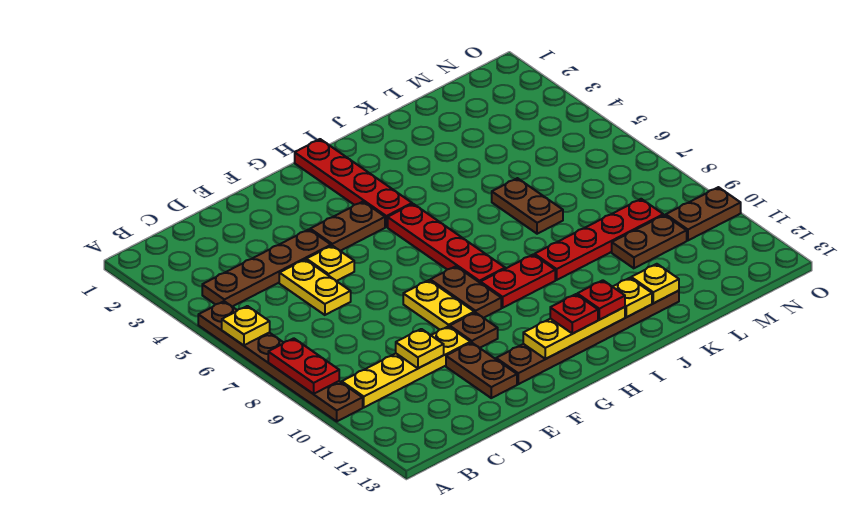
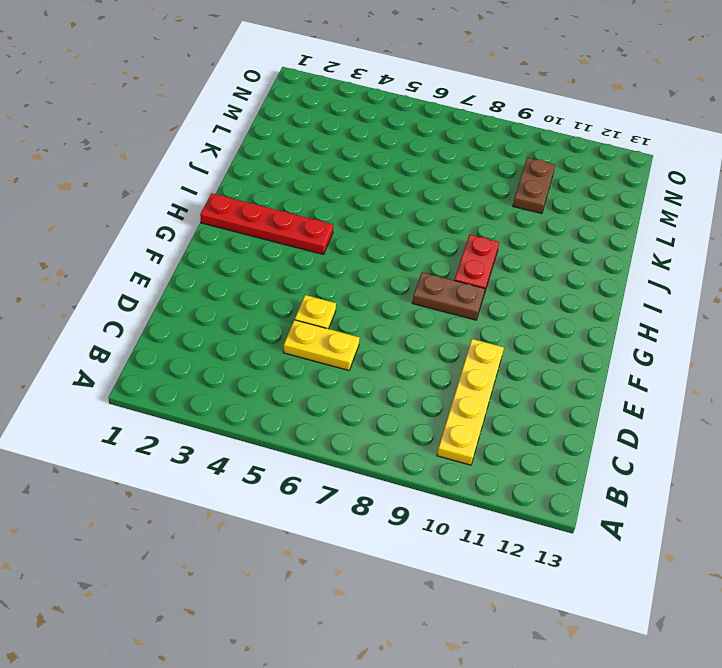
none -> brown plate A5:A10 level 1
none -> brown plate B4:E4 level 1
none -> brown plate E11:E12 level 1

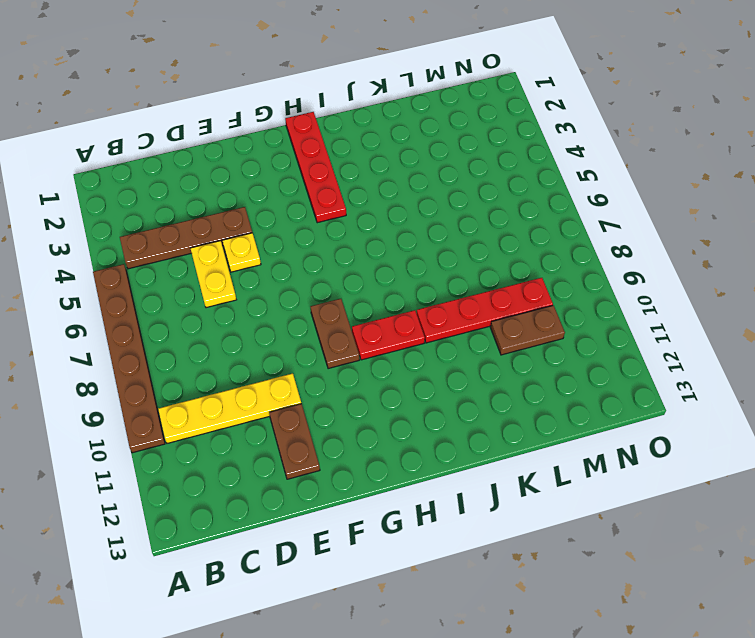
none -> brown plate F4:G4 level 1
none -> yellow plate F8:F9 level 1
none -> brown plate F10 level 1

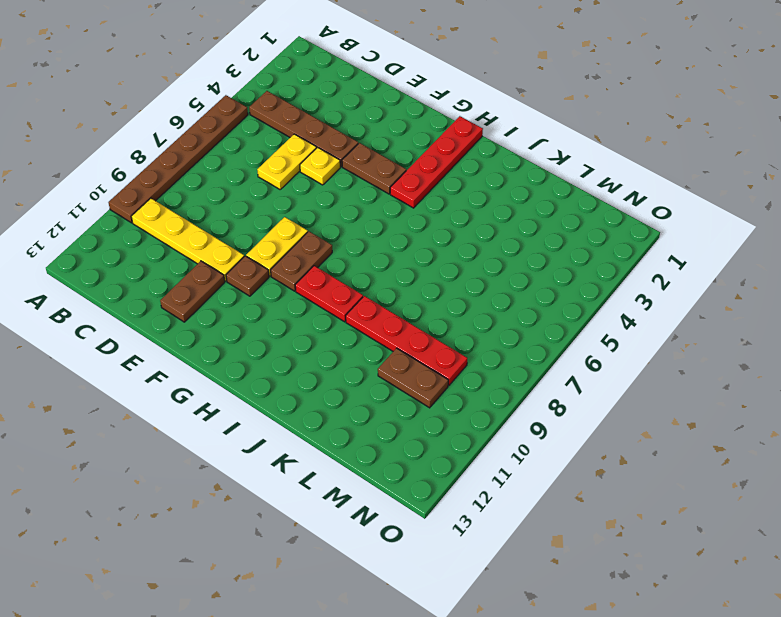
none -> brown plate F12:K12 level 1
none -> red plate H5:H8 level 1
none -> brown plate K6:K7 level 1

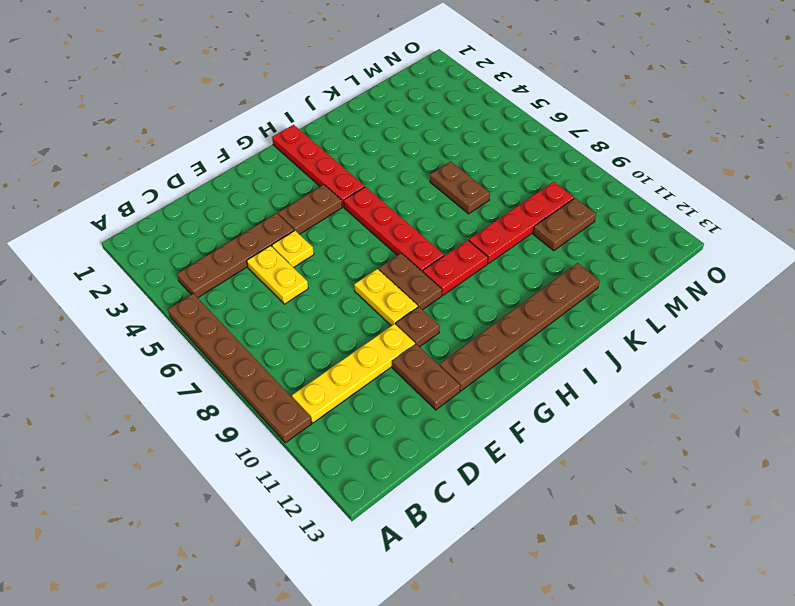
none -> brown plate N10:O10 level 1
none -> yellow plate A6 level 2
none -> red plate A8:A9 level 2

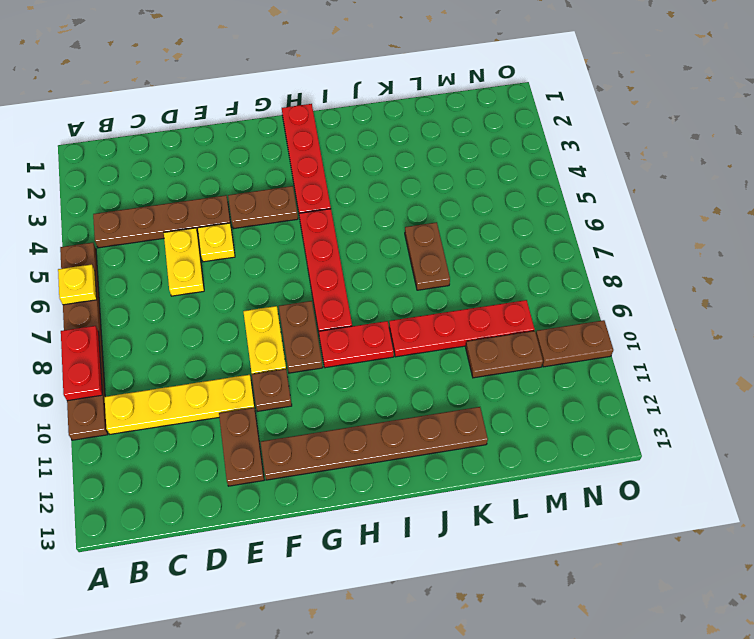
none -> yellow plate D10 level 2
none -> yellow plate G12:I12 level 2
none -> yellow plate J12 level 2

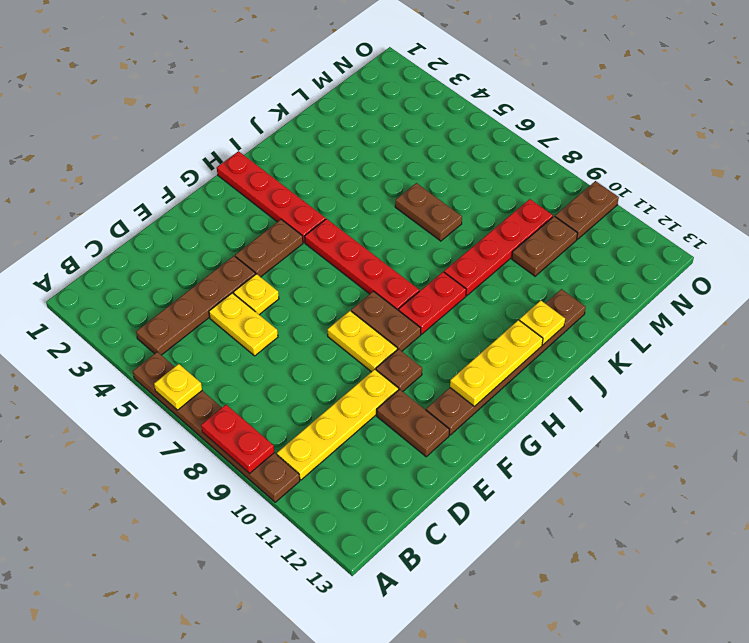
none -> yellow plate D10 level 2
none -> yellow plate K12 level 2
none -> red plate H12 level 3

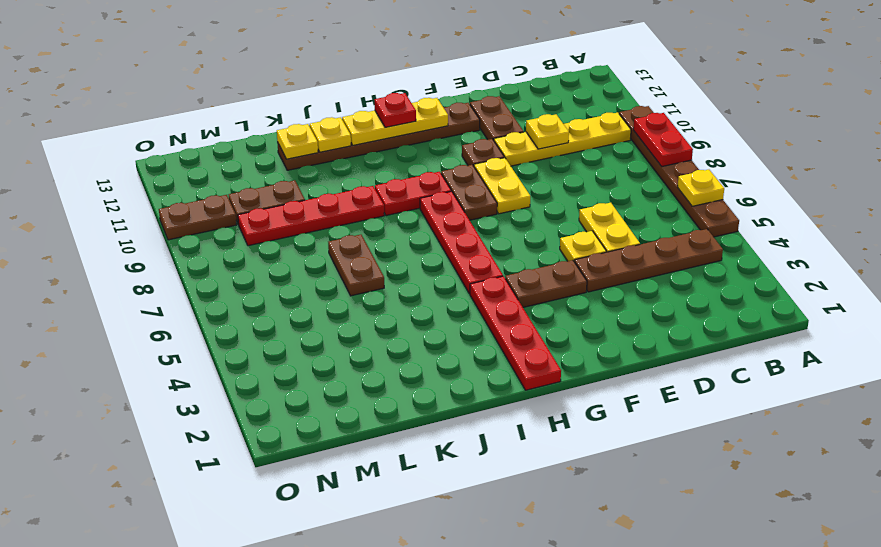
none -> red plate I12 level 3

